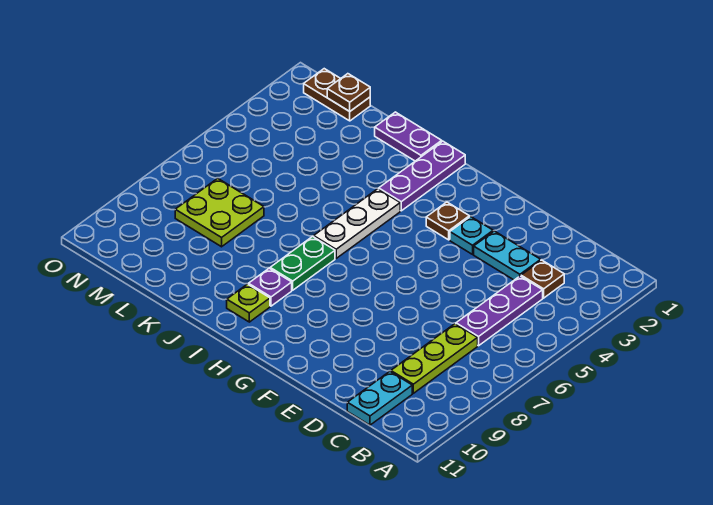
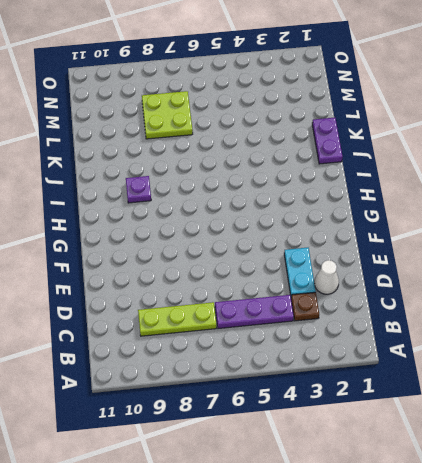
white cone D2 level 1 -> none
none -> cyan plate C10:C11 level 1
none -> cyan plate F3 level 1
none -> brown plate G3 level 1

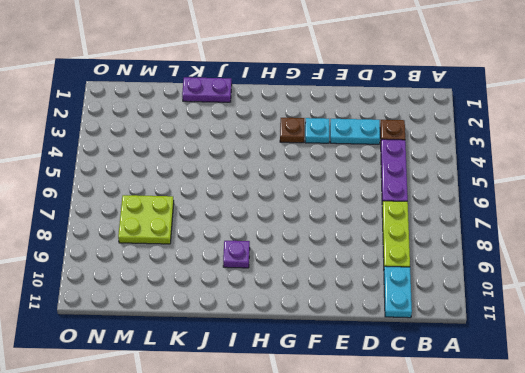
none -> purple plate I1:I3 level 1
none -> white plate I4:I6 level 1
none -> green plate I7:I8 level 1

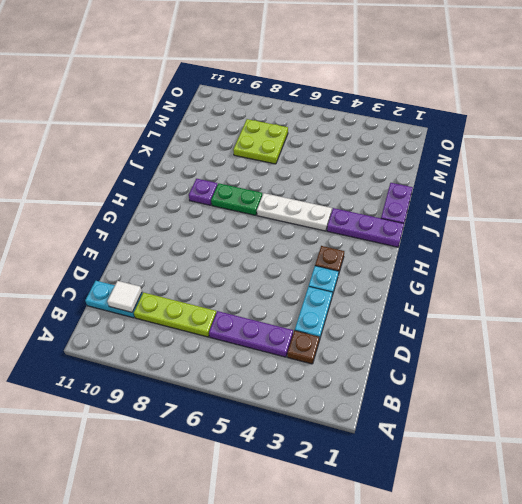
white tile C10 level 2 -> none
none -> lime plate I10 level 1
none -> brown plate M1:N1 level 1
none -> brown plate M1 level 2

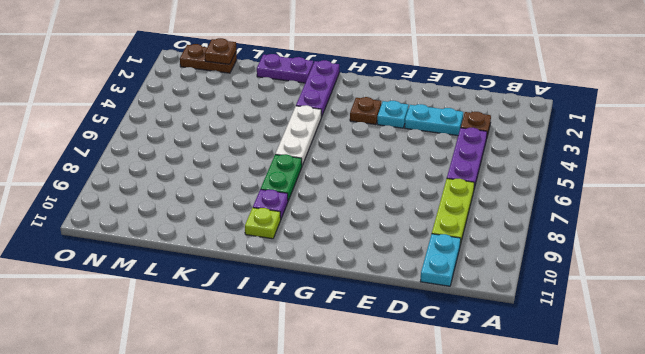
none -> lime plate L7:M8 level 1

